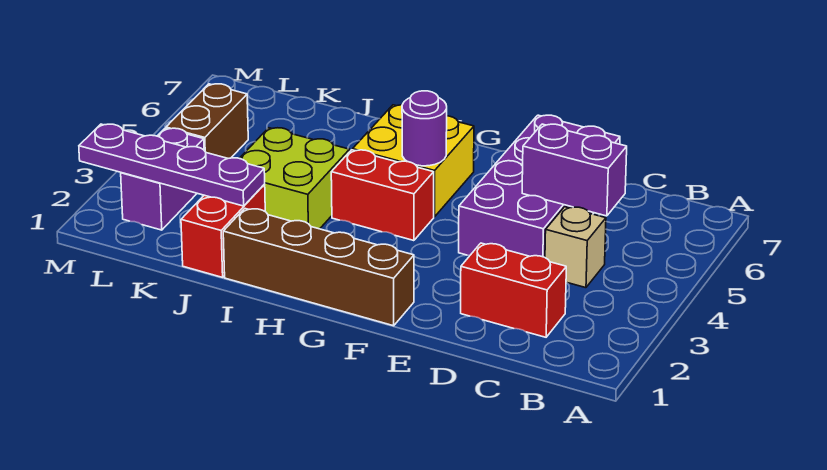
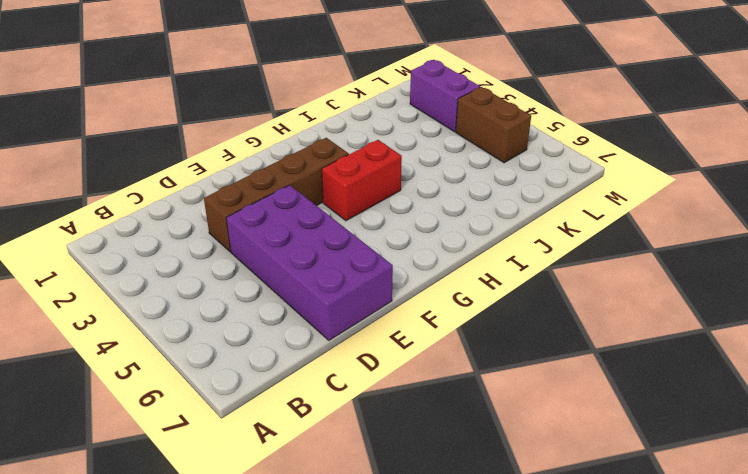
brown brick D3:G3 level 1 -> brown brick F1:I1 level 1
none -> red brick C2:D2 level 1
none -> tan brick C4 level 1
none -> yellow brick G5:H6 level 1

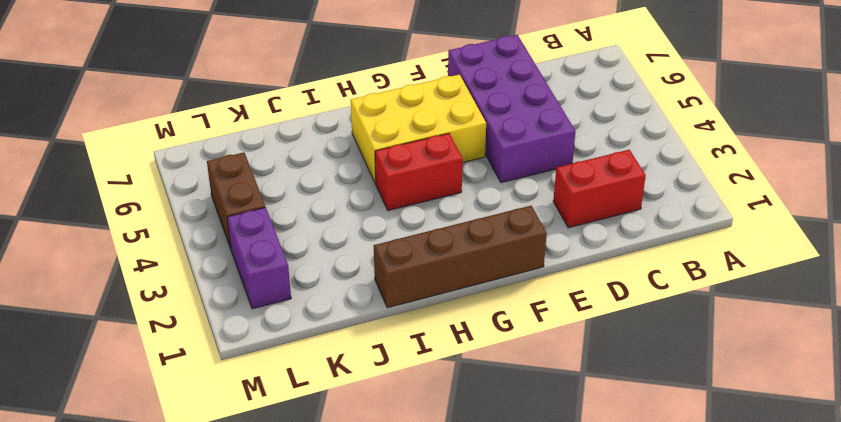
yellow brick F5:H6 level 1 -> yellow brick G5:H6 level 1
none -> tan brick C4 level 1
none -> lime brick I3:J4 level 1
none -> red brick J1:J2 level 1

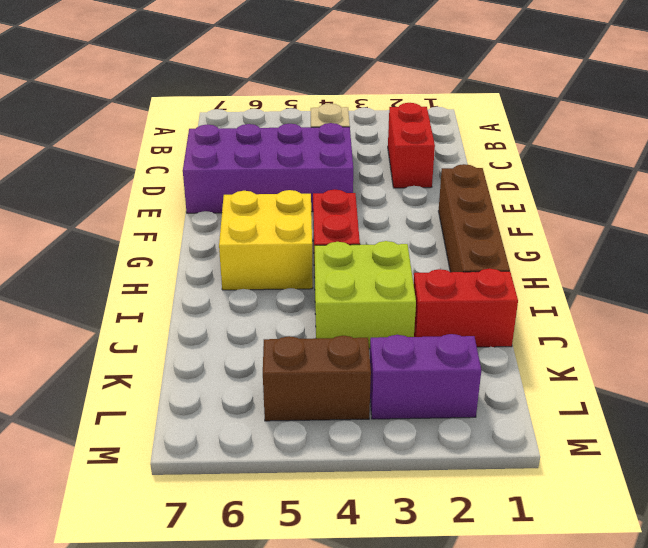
none -> purple brick C5:D5 level 2
none -> purple round brick G5 level 2
none -> purple plate J2:M2 level 2

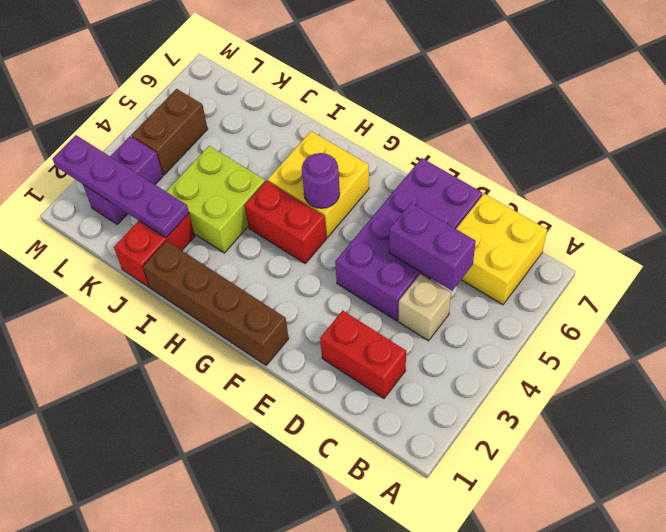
yellow brick B6:C7 level 1 -> none

